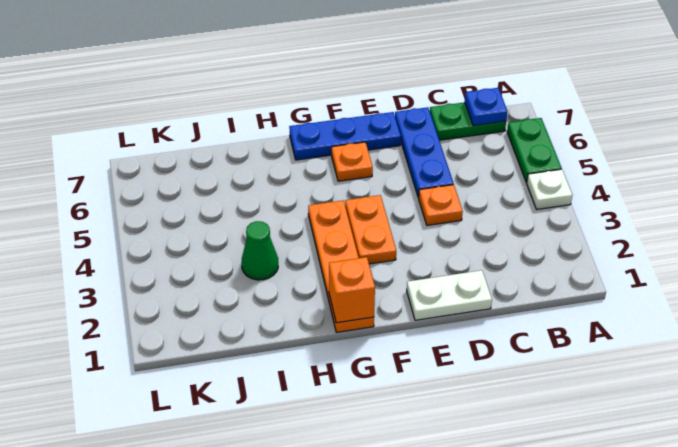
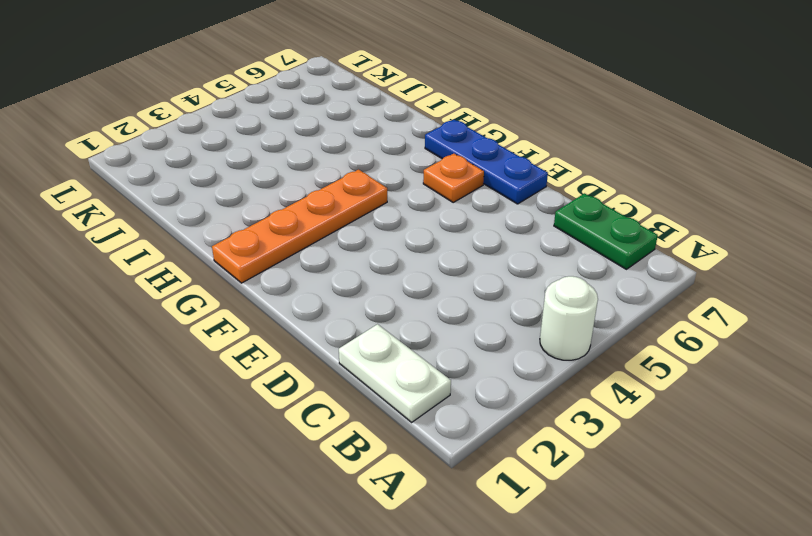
white round brick A4 level 1 -> white plate A4 level 1
white plate B1:C1 level 1 -> white plate D1:E1 level 1
none -> green plate A5:A6 level 1
none -> orange plate D4 level 1
none -> blue plate D5:D7 level 1

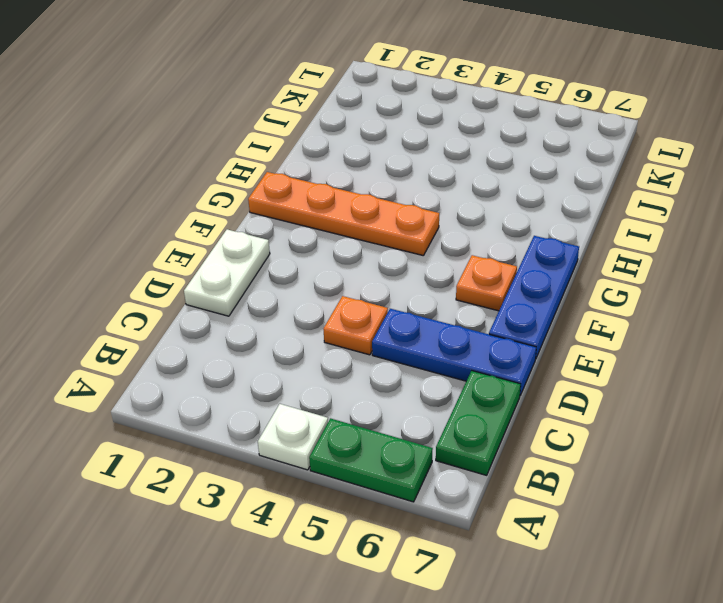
none -> orange plate F3:F4 level 1
none -> green cone I3 level 1
none -> blue plate B7 level 2

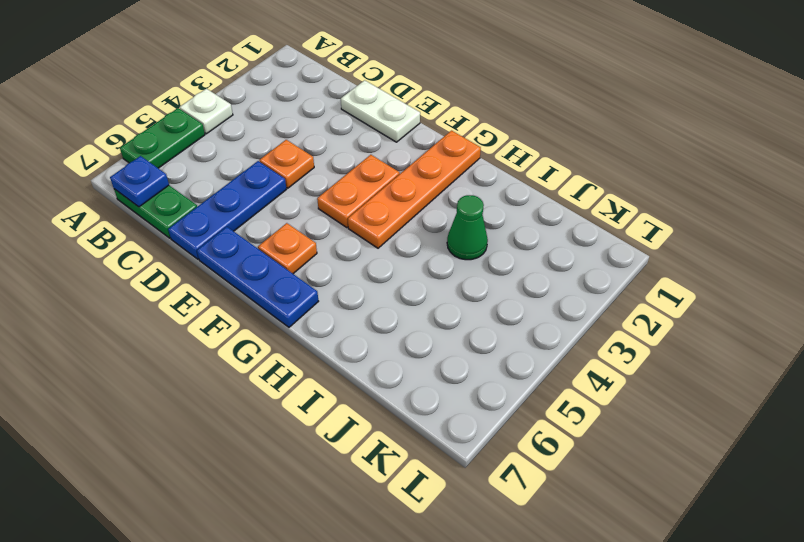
none -> orange brick G1 level 2

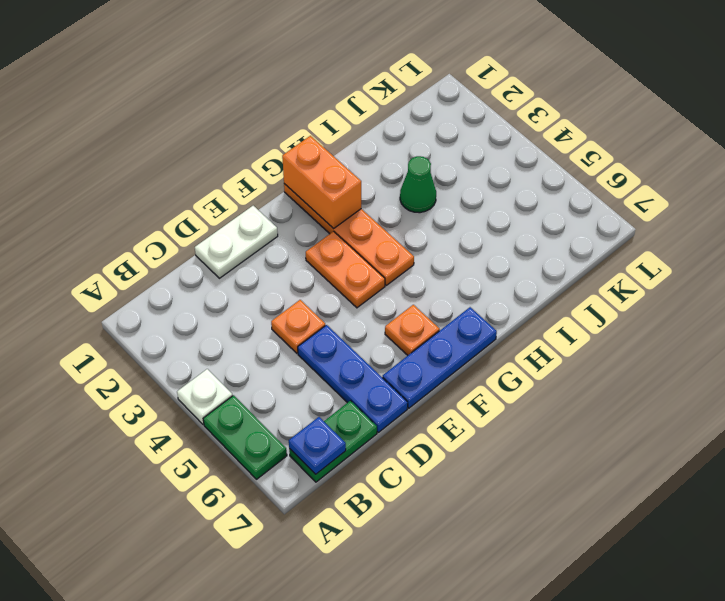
orange brick G1:G2 level 2 -> orange brick G1 level 2

